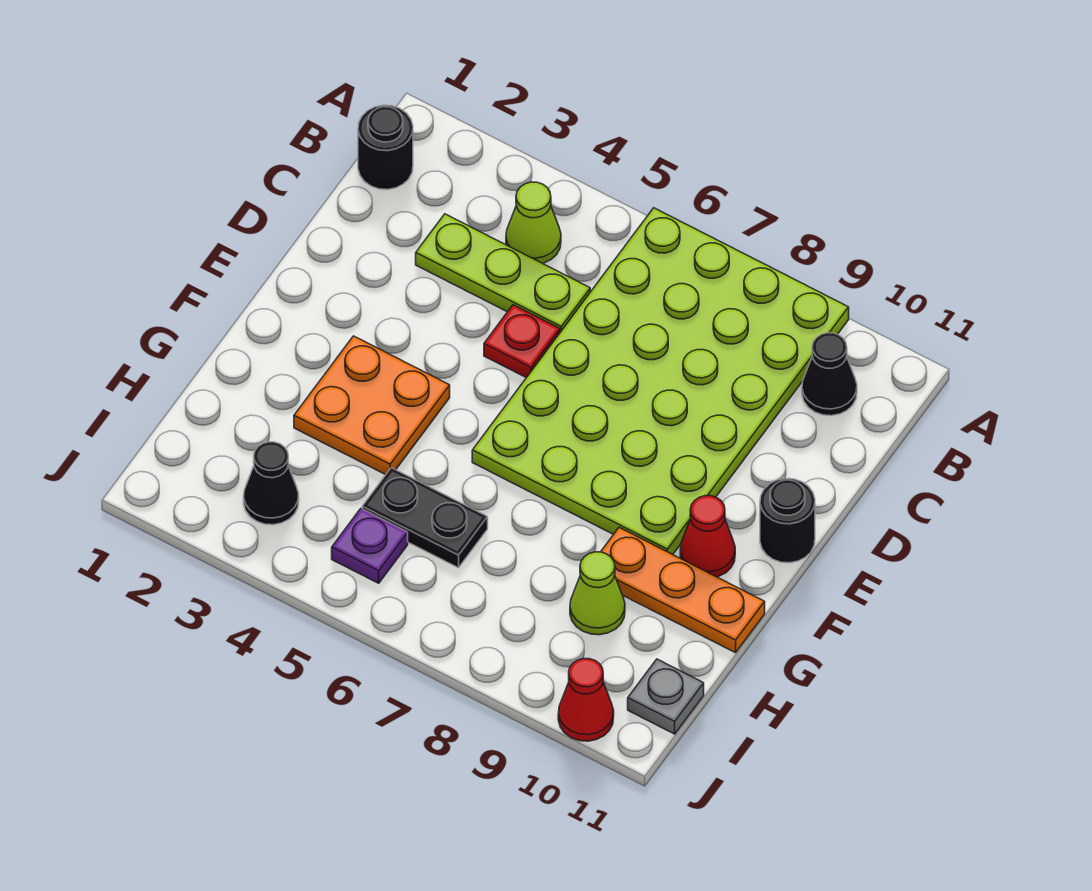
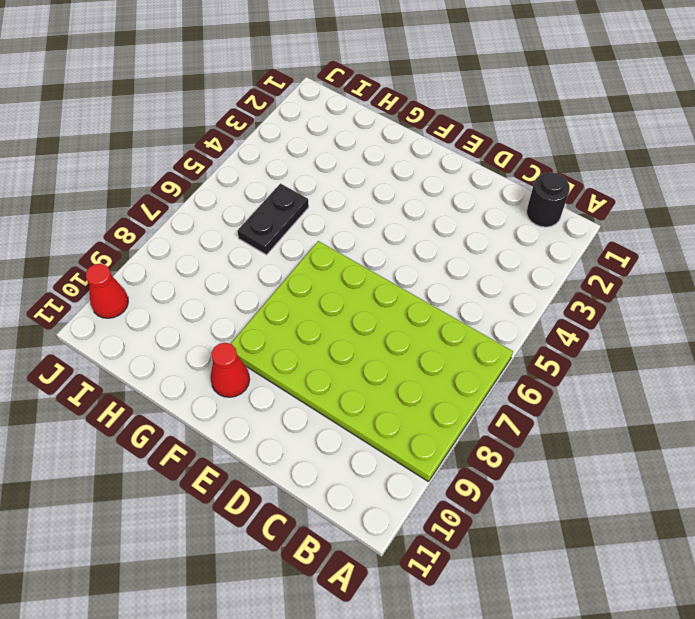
none -> lime cone B4 level 1
none -> black cone B10 level 1
none -> lime plate C3:C5 level 1

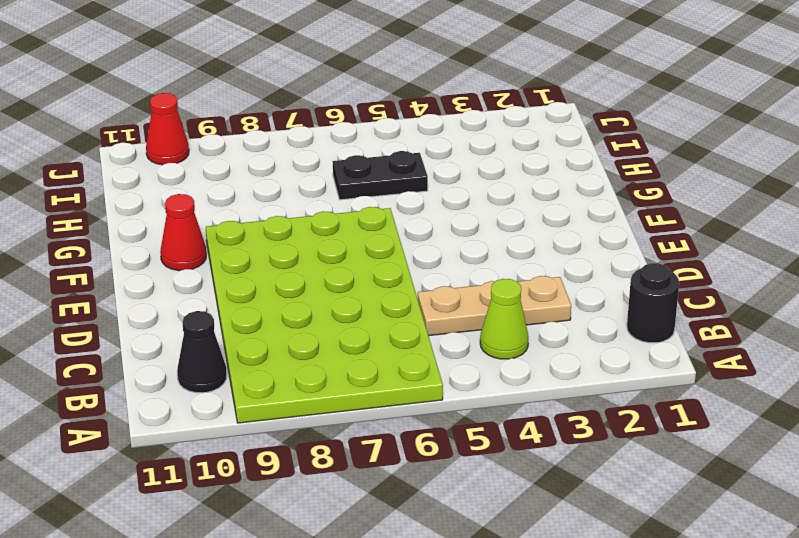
tan plate C3:C5 level 1 -> lime plate C3:C5 level 1
none -> red plate D5 level 1
none -> black round brick E11 level 1
none -> orange plate F3:G4 level 1

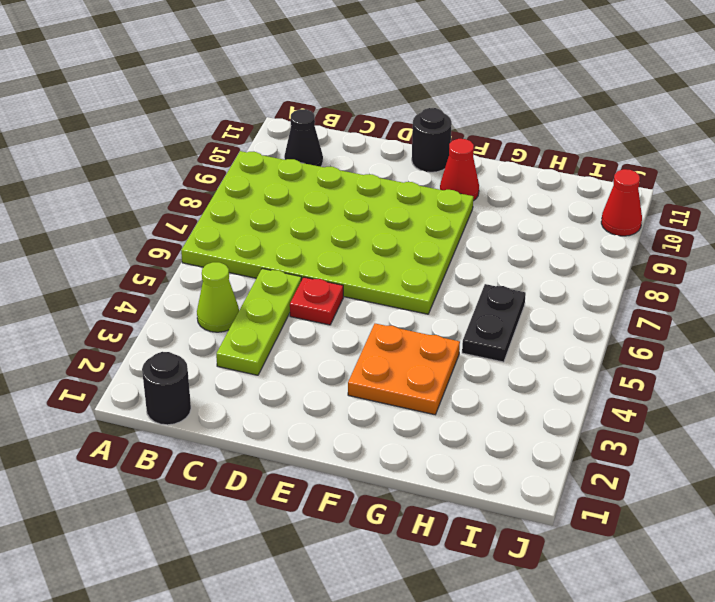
none -> orange plate G9:G11 level 1
none -> lime cone H9 level 1
none -> black cone I3 level 1

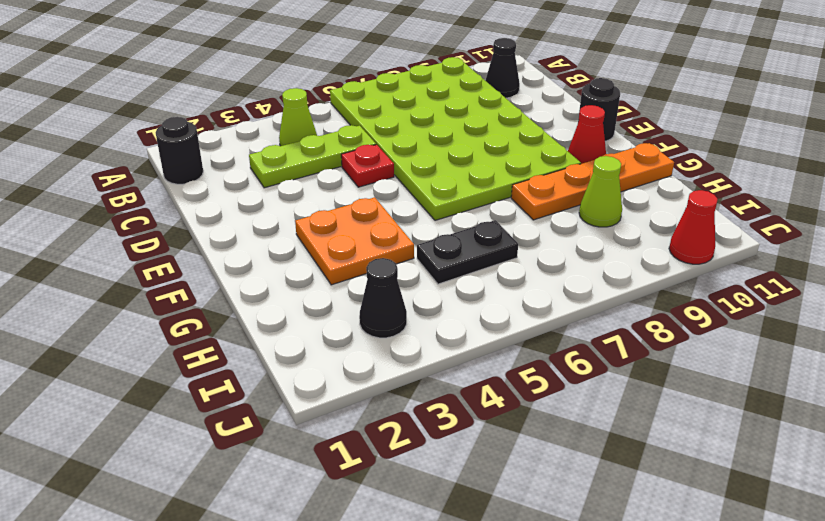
orange plate G8:G11 level 1 -> orange plate G9:G11 level 1
none -> purple plate I5 level 1
none -> grey plate I11 level 1

